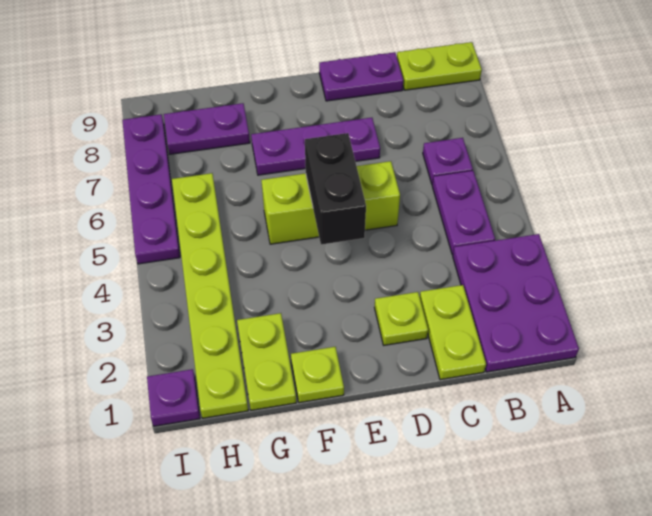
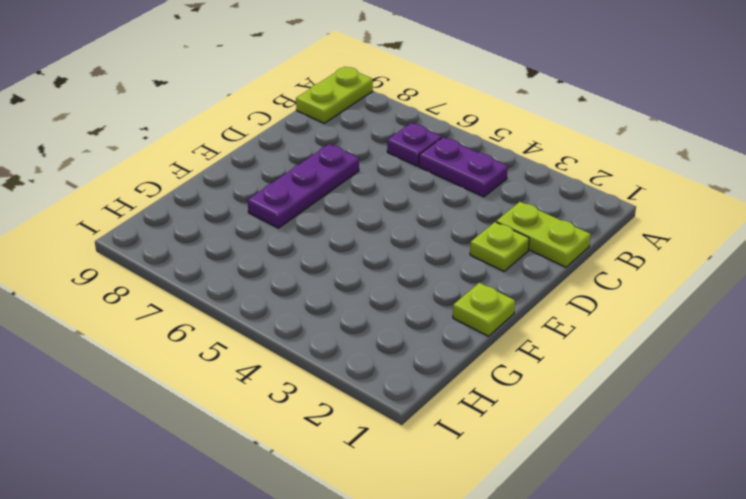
none -> purple plate A1:B3 level 1
none -> purple plate C9:D9 level 1
none -> lime brick D5:F5 level 1

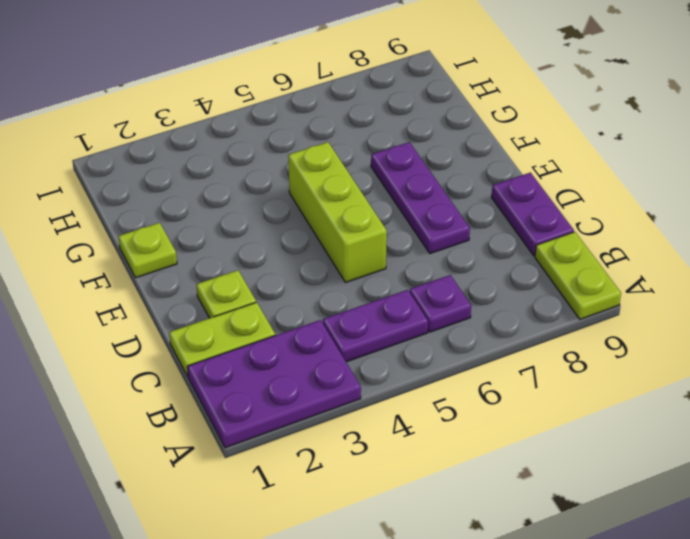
none -> lime plate G1:G2 level 1
none -> purple plate G8:H8 level 1
none -> lime plate H1:H6 level 1

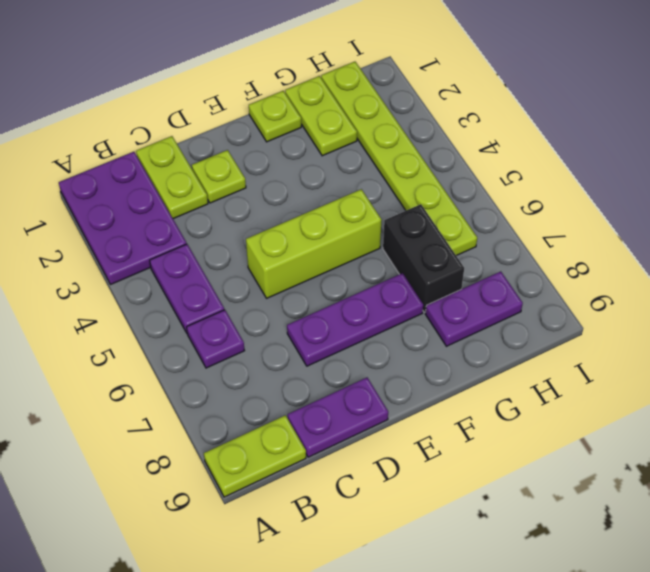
black brick G6:G7 level 1 -> black brick E4:E5 level 2
none -> purple plate I1 level 1
none -> purple plate I5:I8 level 1

